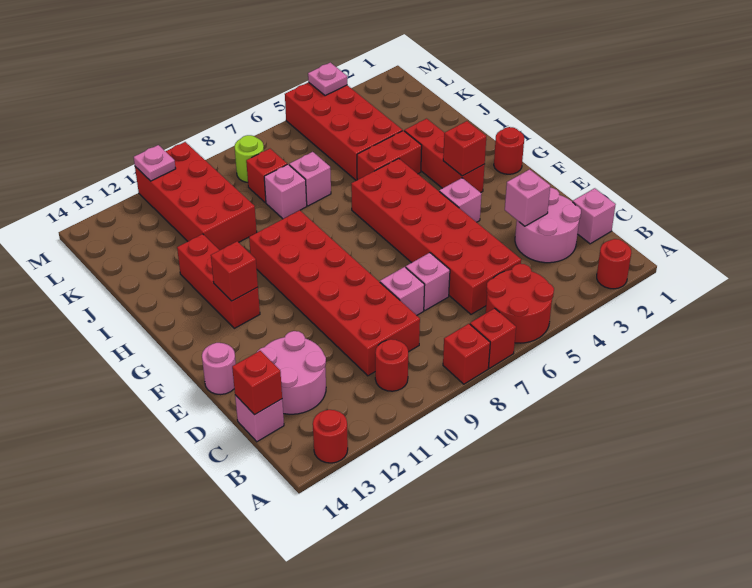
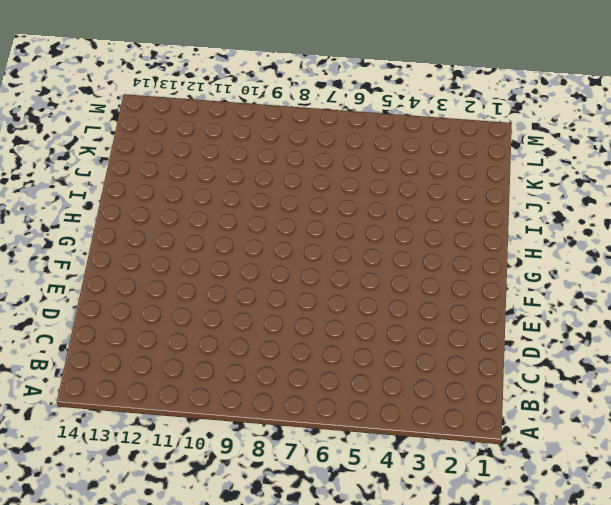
none -> red round brick A2 level 1
none -> red round brick A5:B6 level 1
none -> red brick A7 level 1
none -> red brick A8 level 1

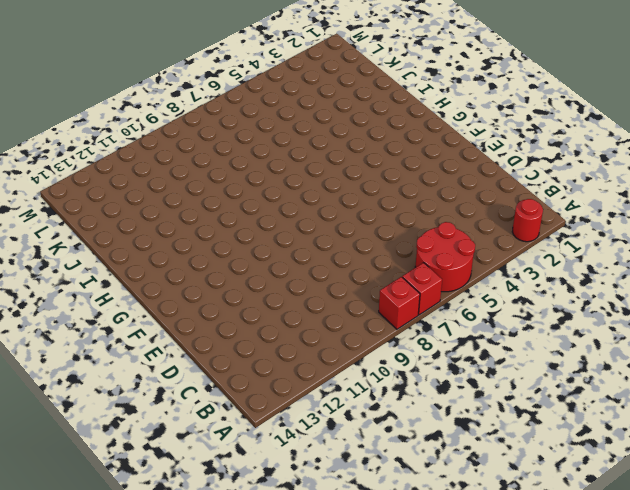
none -> red round brick A13 level 1
none -> red round brick B10 level 1
none -> pink brick C1 level 1
none -> pink round brick C2:D3 level 1

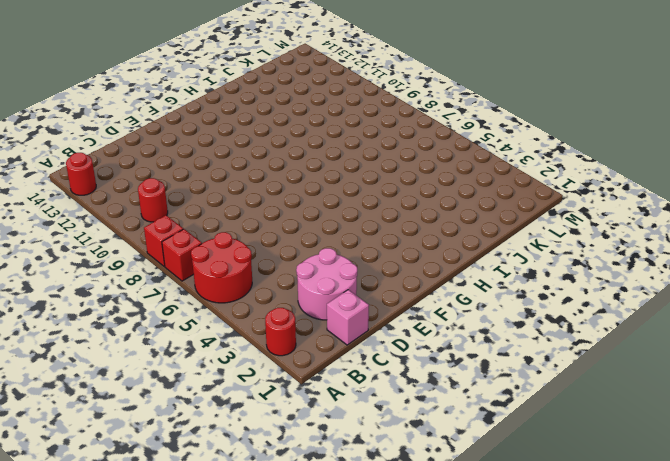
none -> red brick C5:H6 level 1
none -> red brick C9:H10 level 1
none -> pink round brick C12:D13 level 1
none -> pink brick C14 level 1

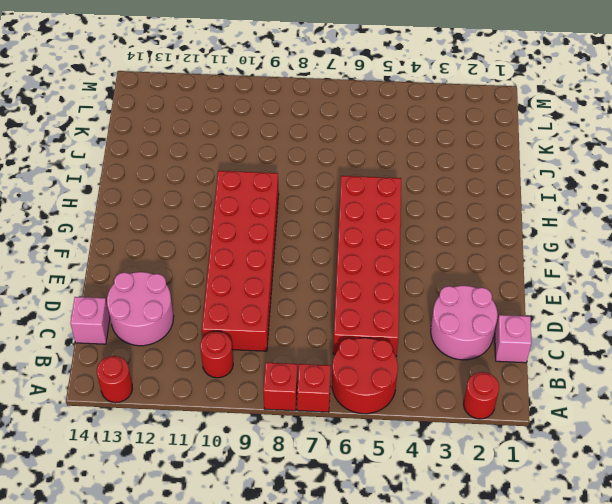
none -> pink brick D7 level 1
none -> pink brick D8 level 1
none -> pink round brick E14 level 1
none -> pink brick F4 level 1

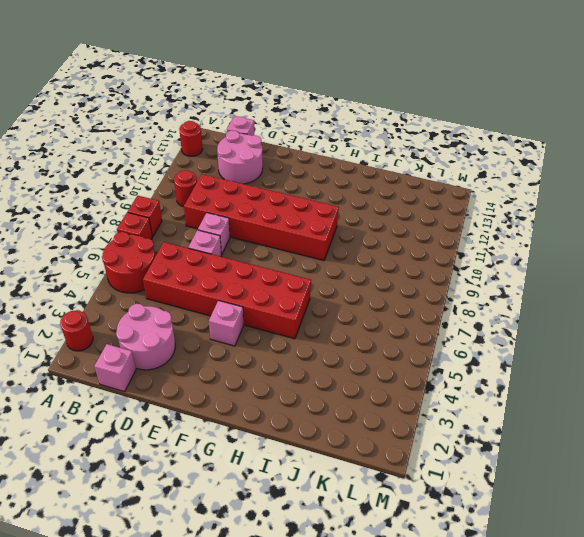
none -> pink round brick E14 level 1
none -> red round brick G1 level 1
none -> red brick G3:I3 level 1
none -> red brick G12:I12 level 1

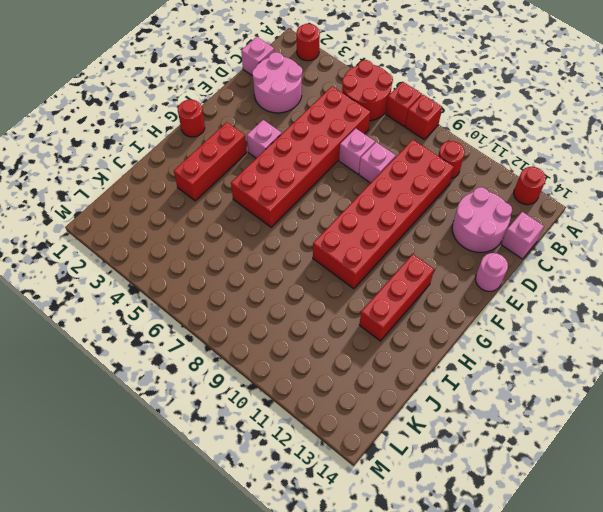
none -> red brick I4:I5 level 1
none -> red brick J4:M5 level 1
none -> pink brick J7 level 1
none -> pink brick J8 level 1

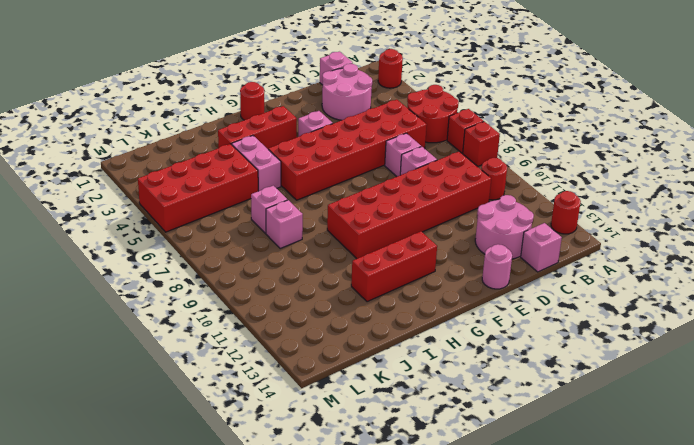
pink brick I4:I5 level 1 -> red brick I4:I5 level 1
none -> red brick J10:M11 level 1
none -> red brick K8 level 1
none -> lime round brick L8 level 1
none -> red brick C14 level 2

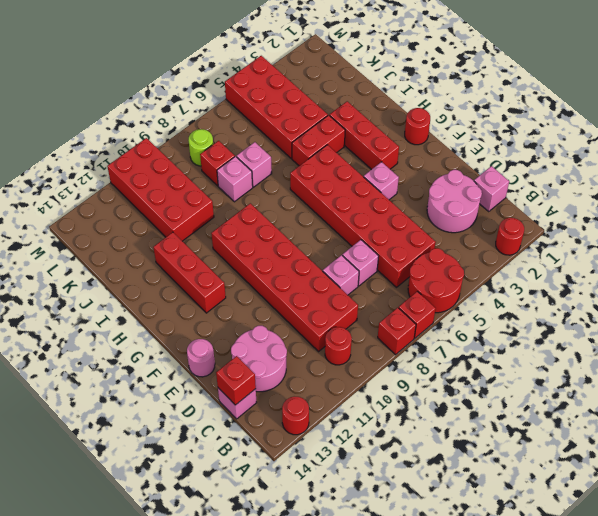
none -> pink brick D3 level 2
none -> red brick G3 level 2
none -> red brick G12 level 2
none -> pink plate M4 level 2

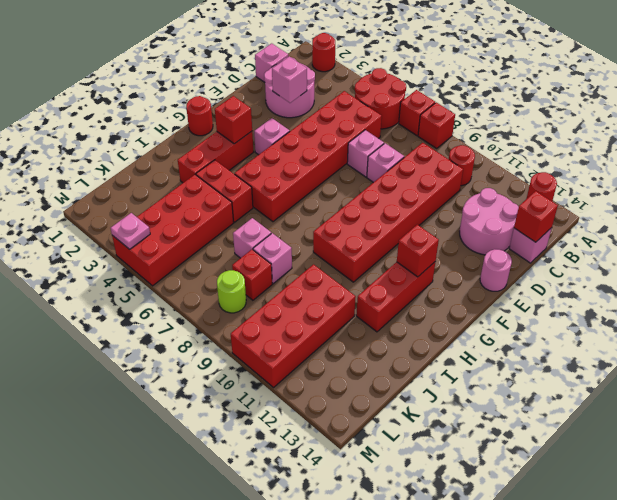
none -> pink plate M11 level 2

